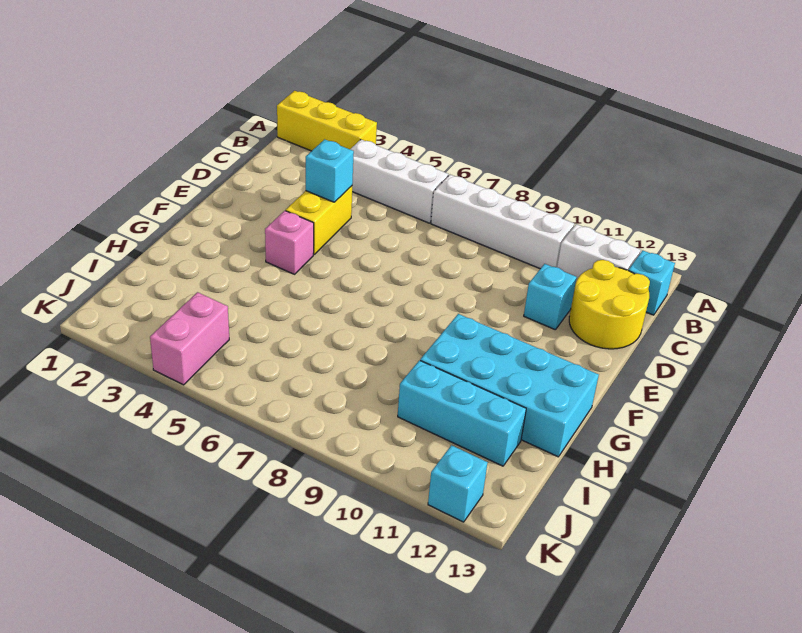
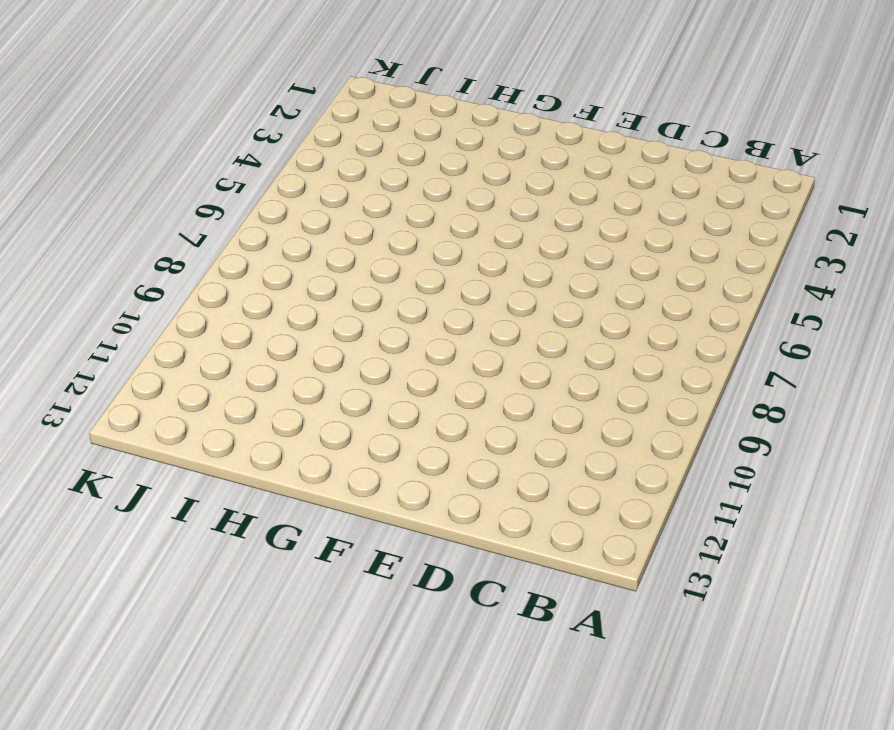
none -> yellow brick A1:A3 level 1
none -> white brick B4:B6 level 1
none -> white brick B7:B10 level 1

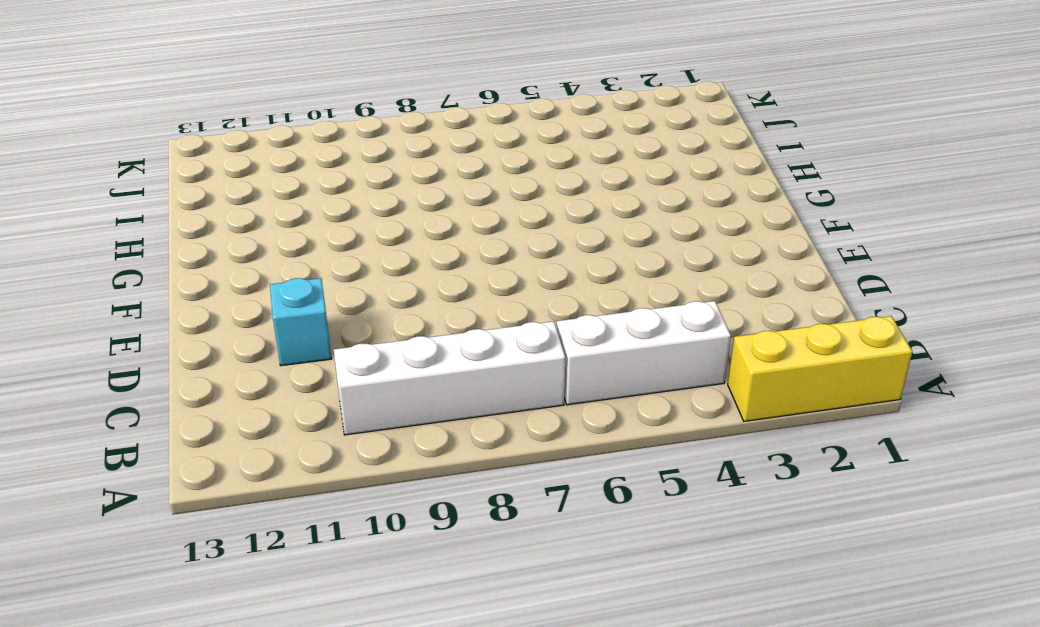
none -> white brick B11:B12 level 1
none -> cyan brick B13 level 1
none -> yellow round brick C12:D13 level 1

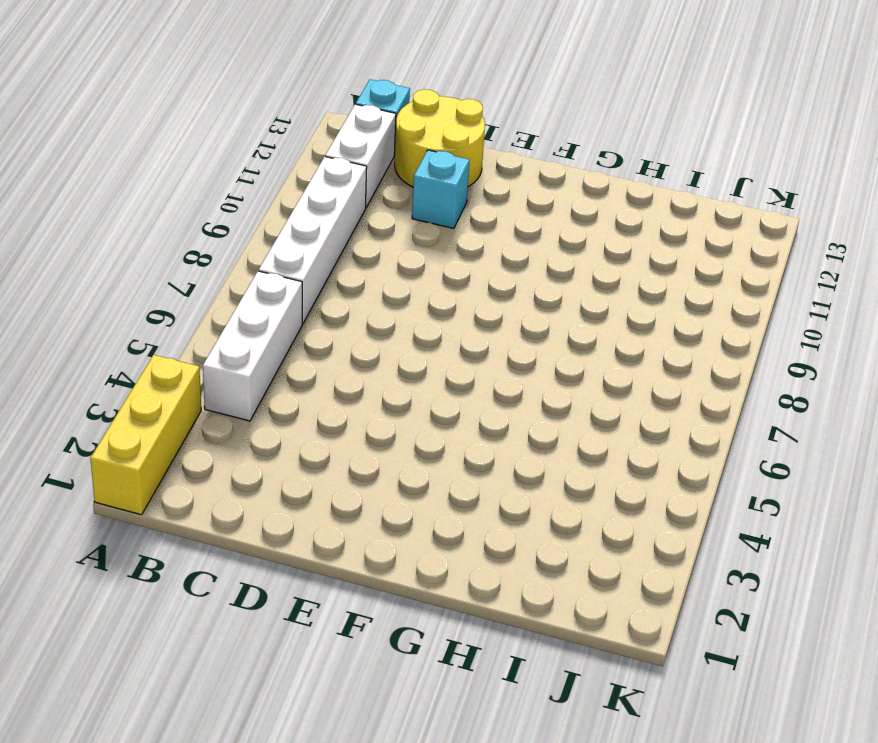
none -> yellow brick D4:E4 level 1
none -> pink brick F4 level 1
none -> cyan brick G10:H13 level 1

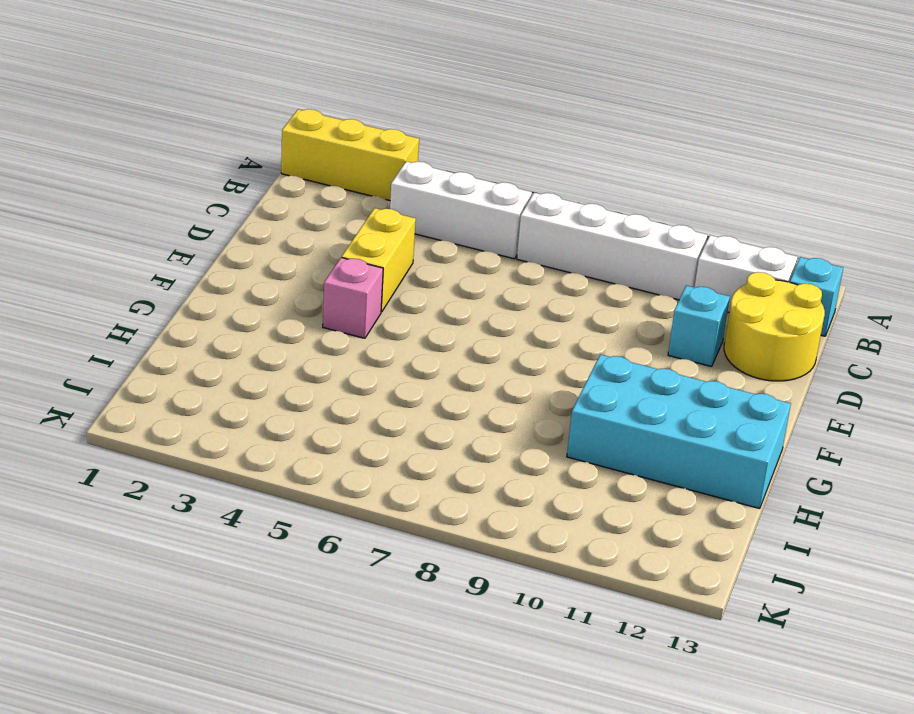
none -> cyan brick I10:I12 level 1
none -> pink brick J4:K4 level 1
none -> cyan brick K12 level 1

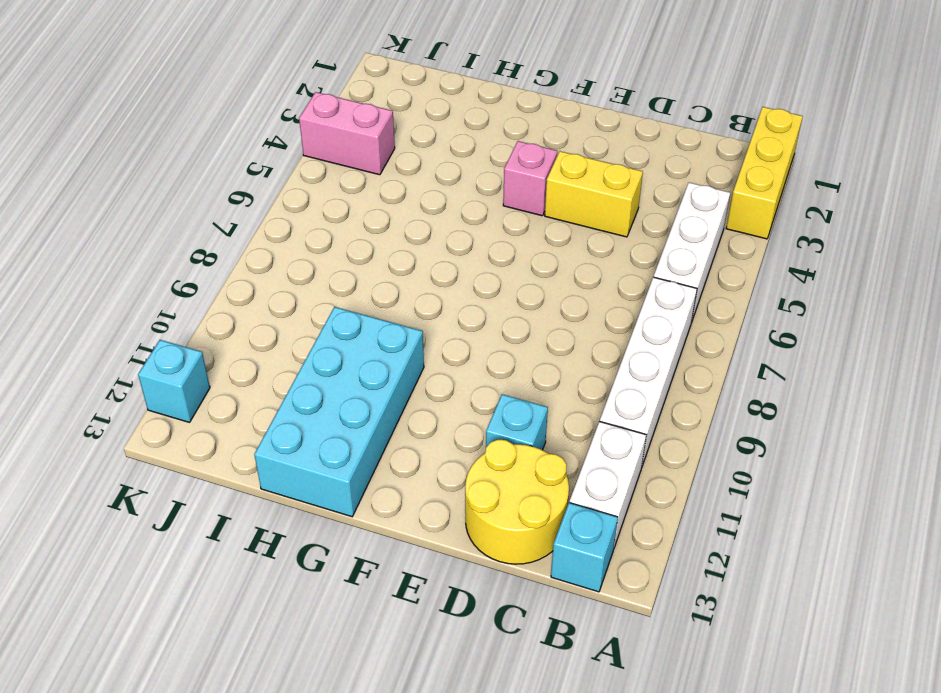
none -> cyan brick I10:I12 level 1
none -> cyan brick D4 level 2

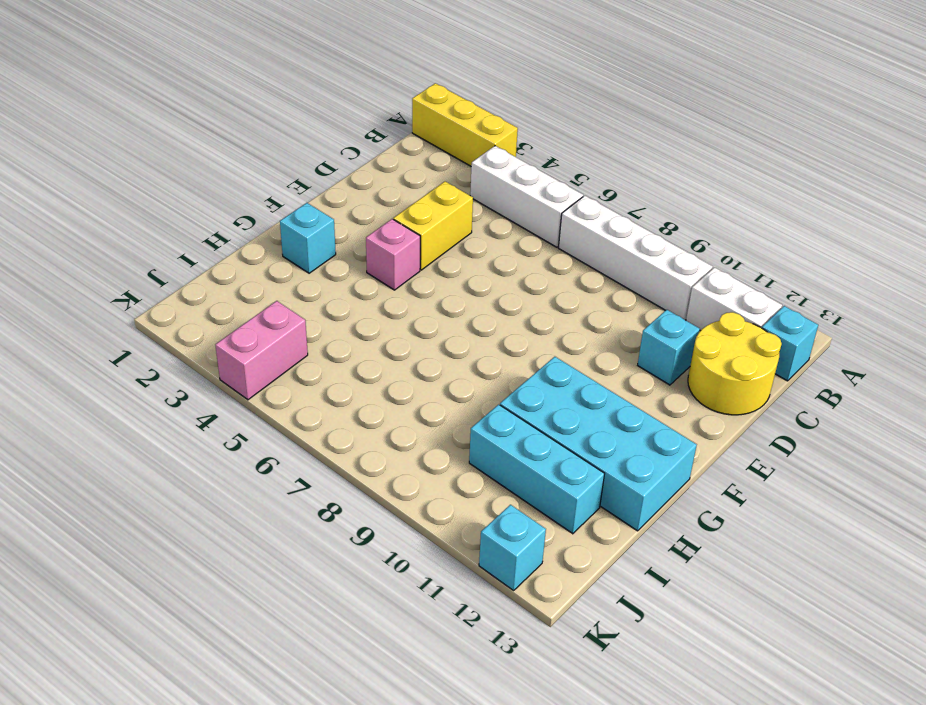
cyan brick G2 level 1 -> cyan brick D4 level 2

